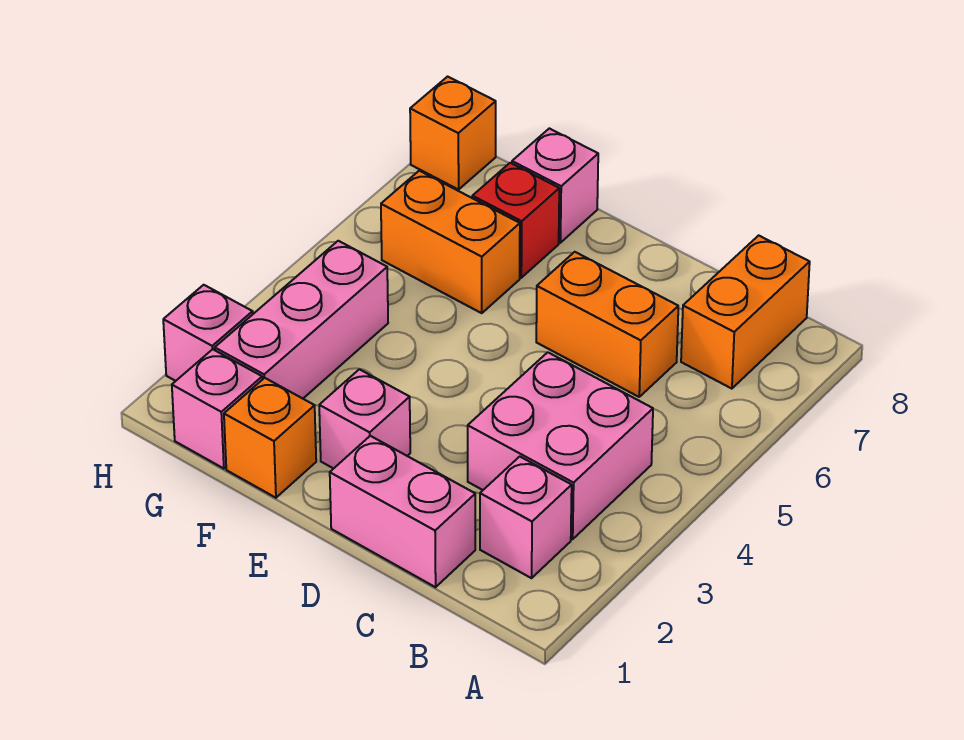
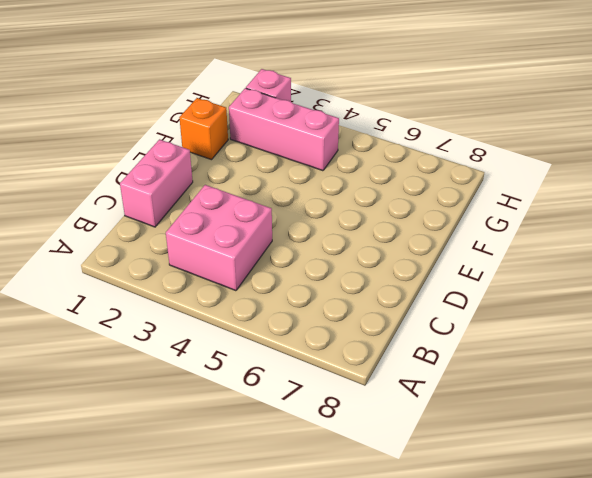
none -> pink brick B2 level 1
none -> orange brick B7:B8 level 1
none -> orange brick C6:D6 level 1

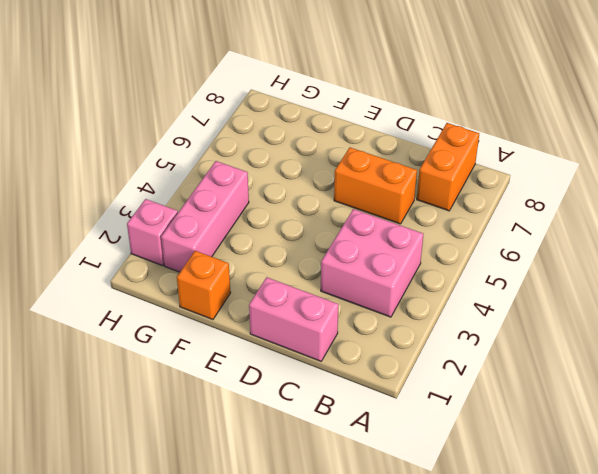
none -> pink brick B2 level 1
none -> pink brick E2 level 1
none -> orange brick F6:G6 level 1

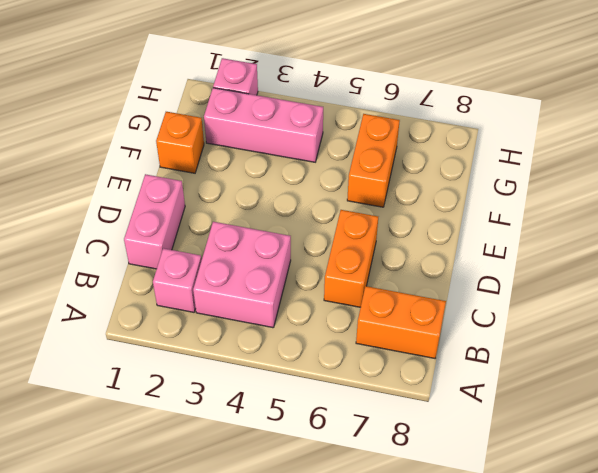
none -> pink brick E2 level 1
none -> red brick F7 level 1
none -> pink brick F8 level 1

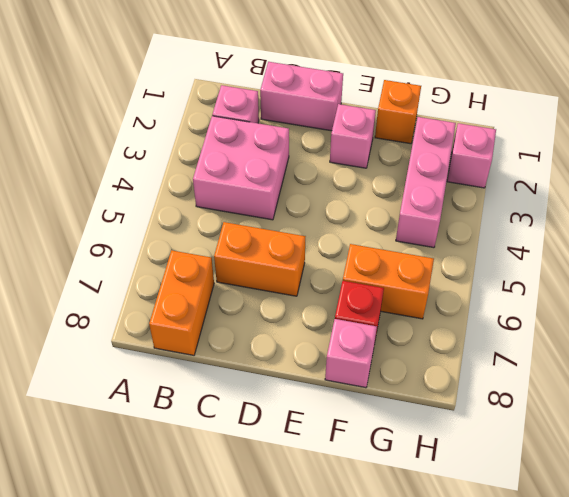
none -> pink brick G1 level 1
none -> orange brick H8 level 1

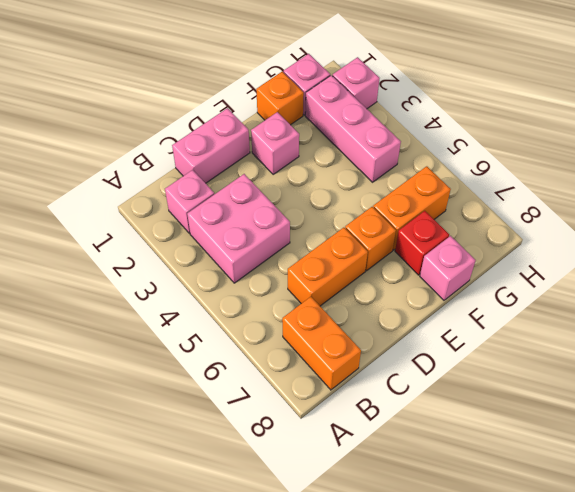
orange brick E6 level 1 -> orange brick H8 level 1

